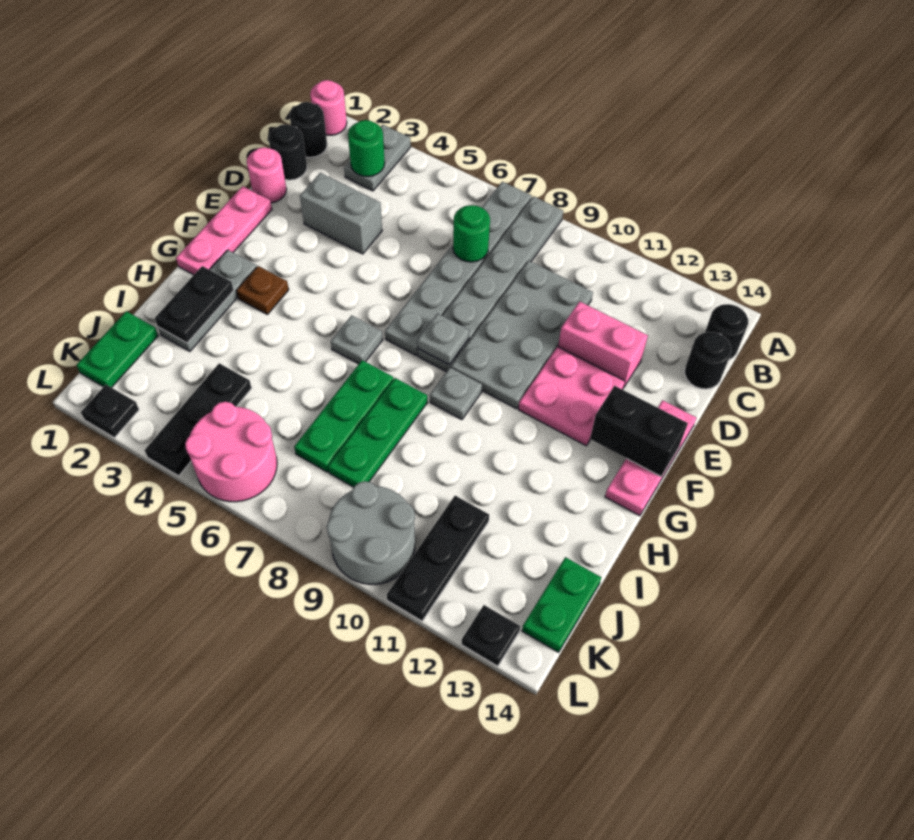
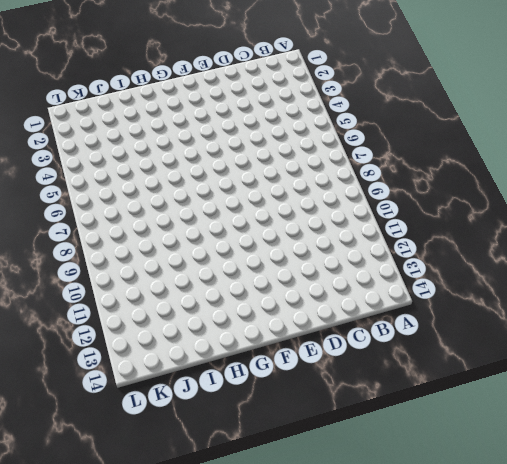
none -> pink round brick A1 level 1
none -> grey plate A3:B3 level 1
none -> grey plate A7:F7 level 1
none -> grey plate A8:F8 level 1

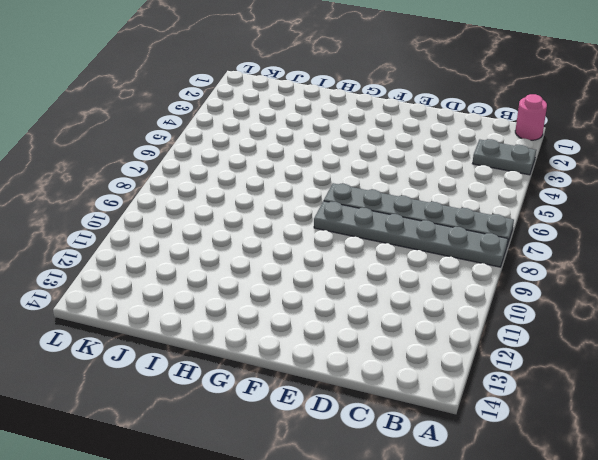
none -> black round brick B1 level 1
none -> black round brick B14 level 1
none -> black round brick C1 level 1
none -> grey plate C9:F10 level 1

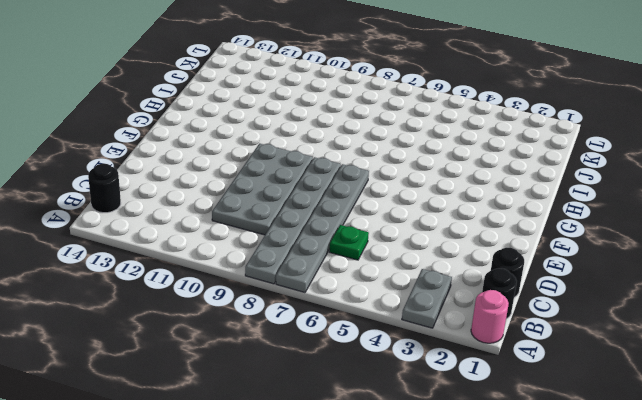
green plate C6 level 1 -> none
none -> black round brick C14 level 1
none -> pink round brick D1 level 1
none -> grey brick D3:D4 level 1
none -> pink brick D11:D12 level 1

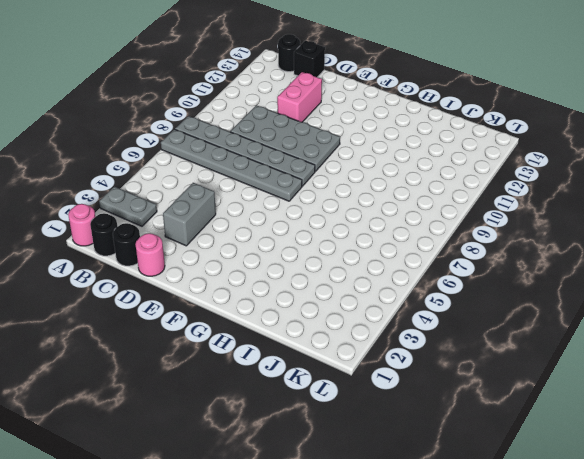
black brick C14 level 1 -> black round brick C14 level 1
none -> pink plate E1:G1 level 1
none -> pink plate E11:F12 level 1
none -> pink plate E14:G14 level 1
none -> grey plate G2:I2 level 1

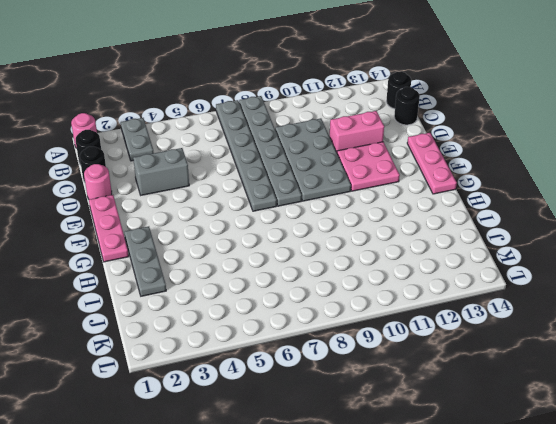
none -> brown plate G3 level 1
none -> grey plate G6 level 1
none -> grey plate G9 level 1
none -> green plate H7:J7 level 1

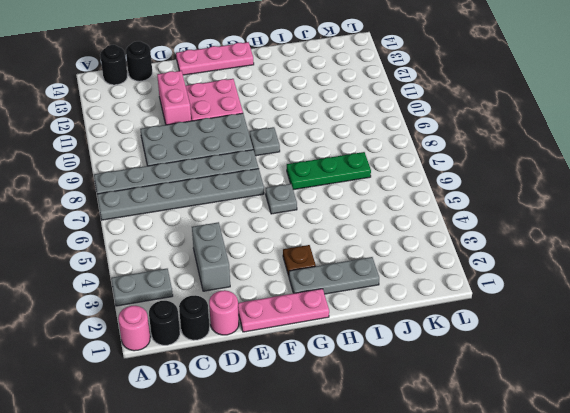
none -> green plate H8:J8 level 1
none -> green plate J1:K1 level 1
none -> black plate J4:L4 level 1
none -> black plate J11:L11 level 1

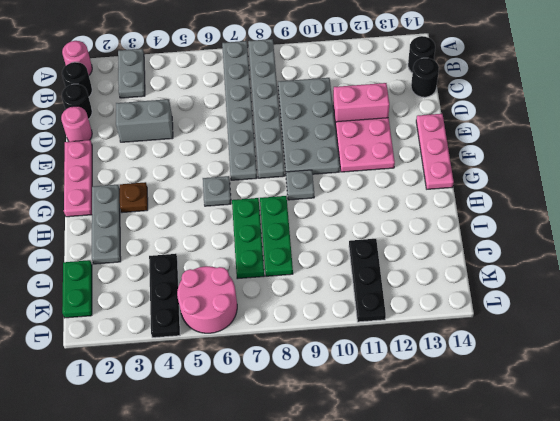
none -> green plate J14:K14 level 1
none -> grey round brick K9:L10 level 1
none -> black plate L2 level 1
none -> black plate L13 level 1

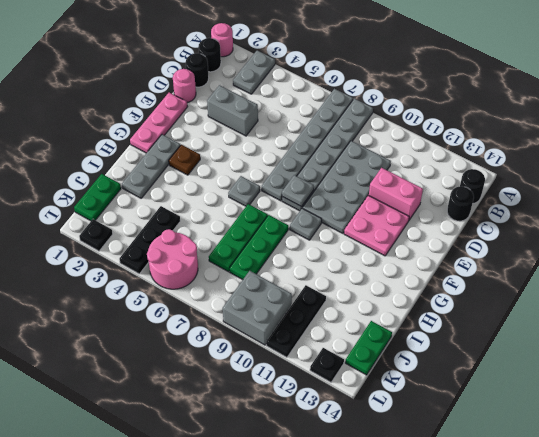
grey brick K9:L10 level 1 -> grey round brick K9:L10 level 1
none -> pink plate E14:G14 level 1
none -> green round brick B3 level 2
none -> green round brick C7 level 2
none -> black brick F13:F14 level 2

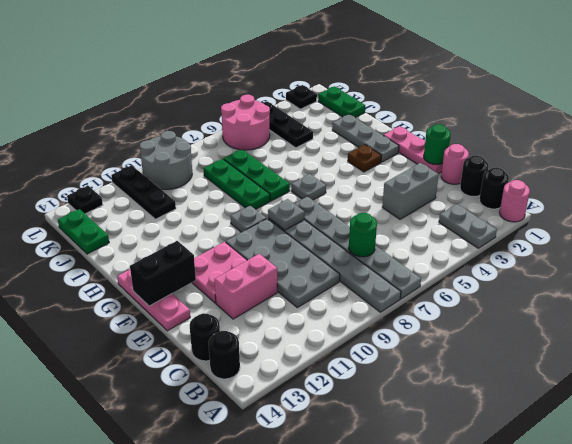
green round brick E1 level 2 -> green round brick B3 level 2
none -> black plate H2:I2 level 2

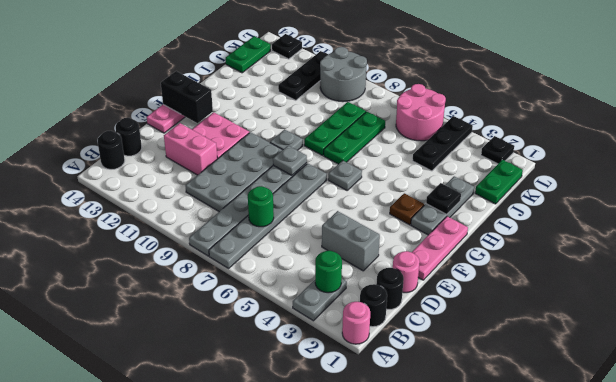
black plate H2 level 2 -> black plate H2:I2 level 2

